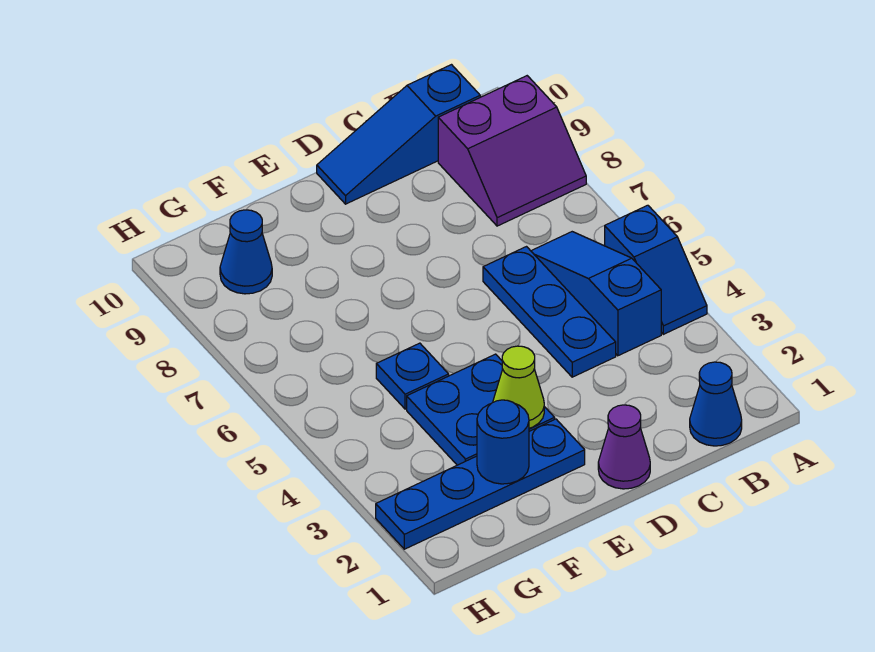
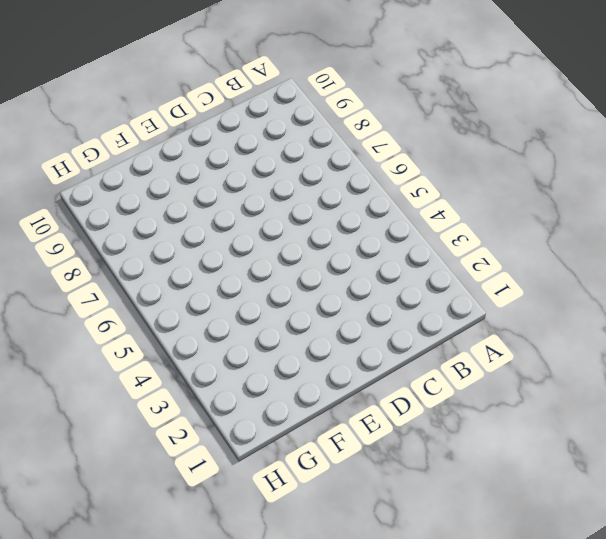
none -> blue slope A4:A5 level 1 top 5
none -> purple slope A8:B9 level 1 top 9
none -> blue cone B1 level 1

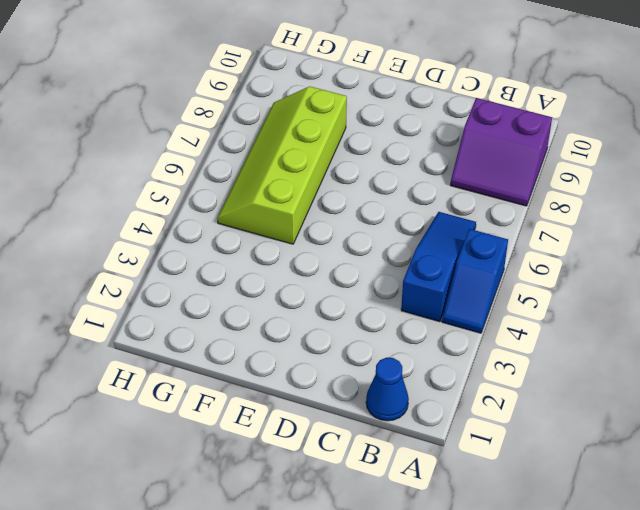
lime slope F5:G8 level 1 top F -> blue plate F5 level 1
none -> blue slope B10:D10 level 1 top B
none -> blue plate C4:C6 level 1
none -> purple cone D1 level 1

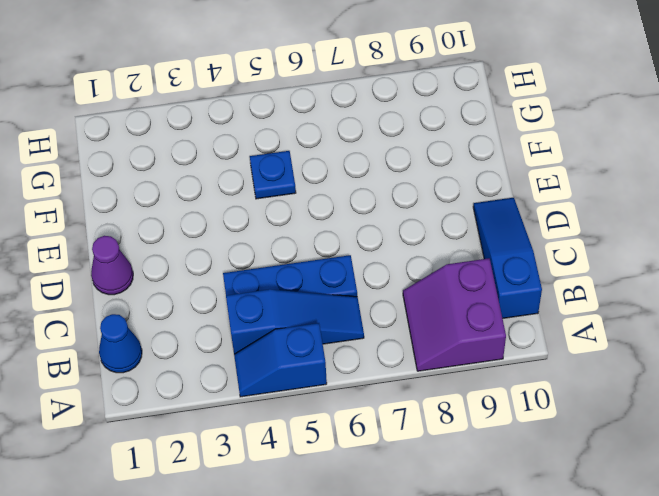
none -> blue plate E2:H2 level 1
none -> blue plate E3:F4 level 1
none -> blue cone G9 level 1

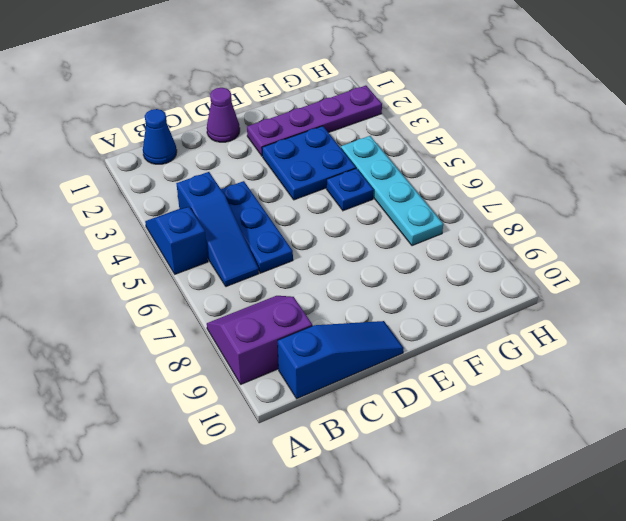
purple plate E2:H2 level 1 -> blue plate E2:H2 level 1
cyan plate G4:G7 level 1 -> none
none -> blue cone G9 level 1
none -> lime cone E3 level 2
none -> blue round brick F2 level 2

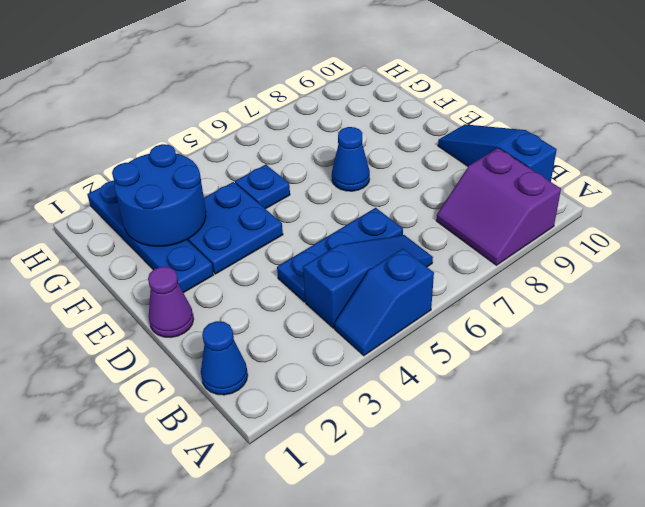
blue cone E7 level 1 -> blue cone G9 level 1
blue round brick F2:G3 level 2 -> blue round brick F2 level 2
none -> lime cone E3 level 2

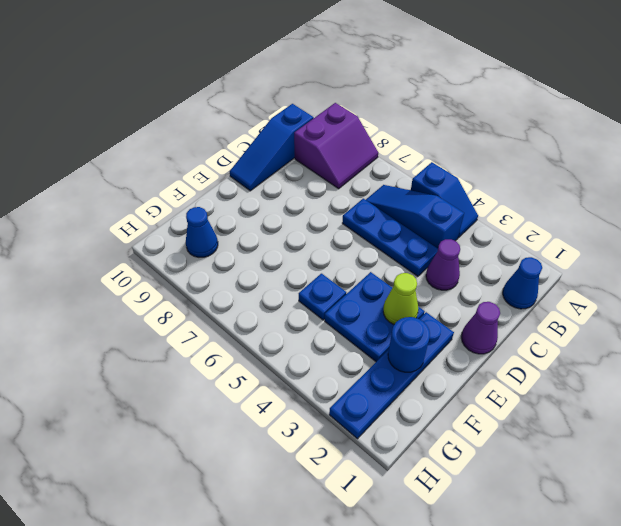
purple cone C3 level 1 -> none

